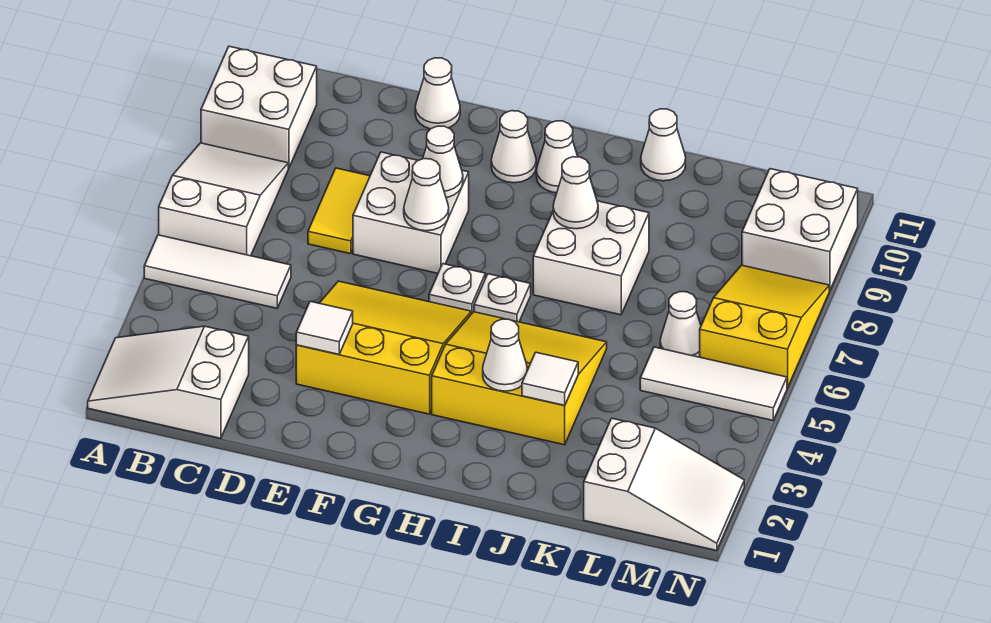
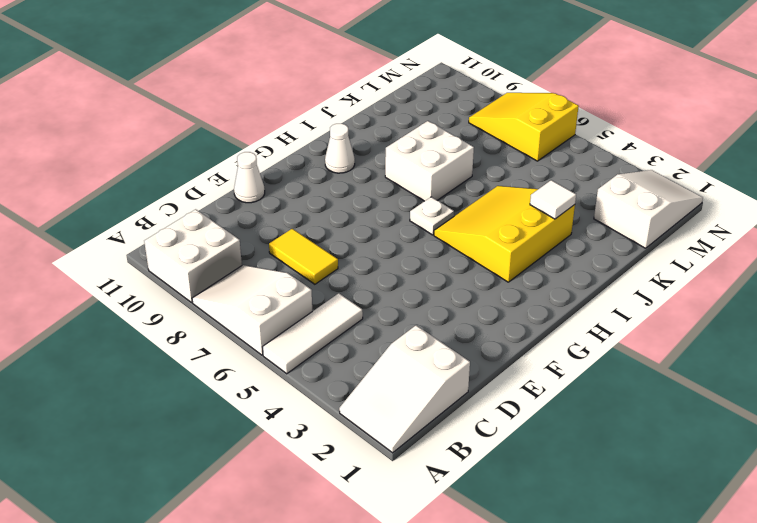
none -> yellow slope E3:G5 level 1 top 3
none -> white brick E7:F8 level 1
none -> white plate G6 level 1

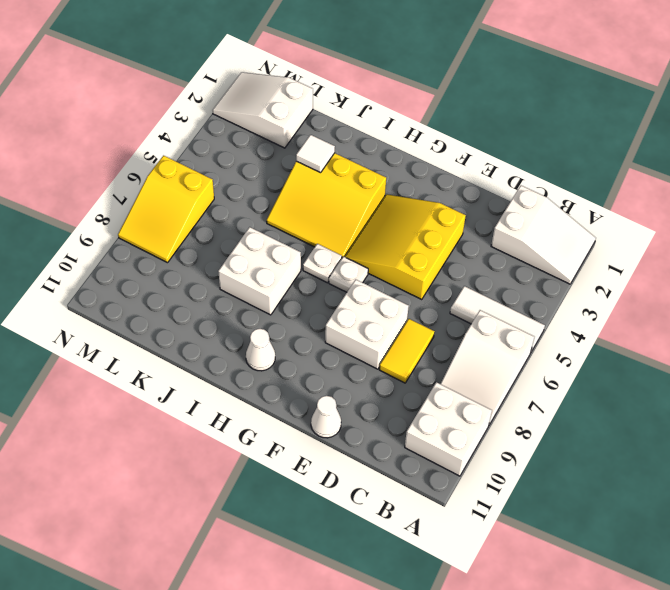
yellow slope E3:G5 level 1 top E -> yellow slope E3:G5 level 1 top 3
none -> white cone G10 level 1
none -> white cone J11 level 1
none -> white tile L5:N5 level 1

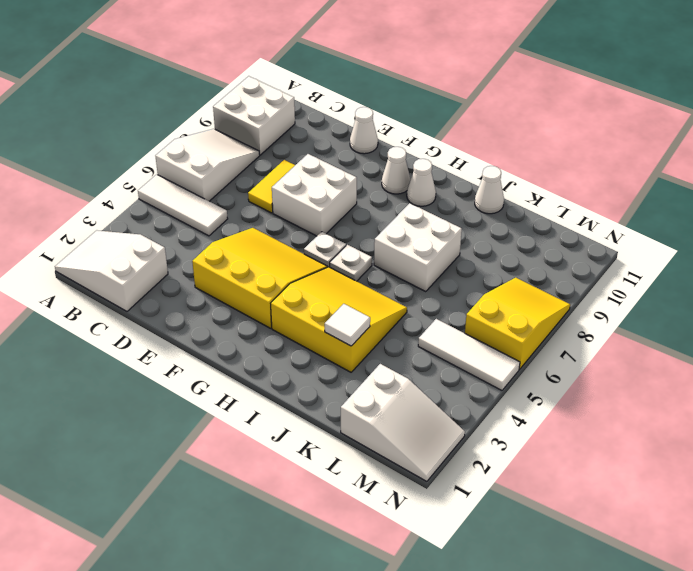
none -> white cone L6 level 1
none -> white brick M9:N10 level 1
none -> white tile E3 level 2

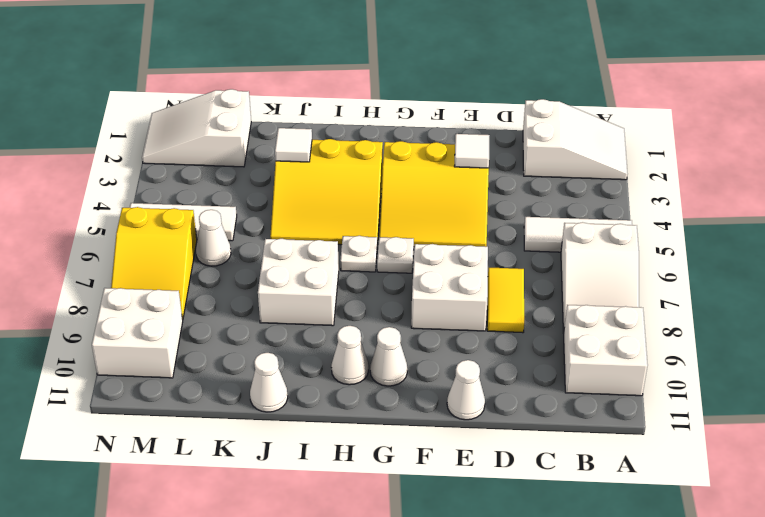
none -> white cone F7 level 2
none -> white cone F8 level 2
none -> white cone I3 level 2

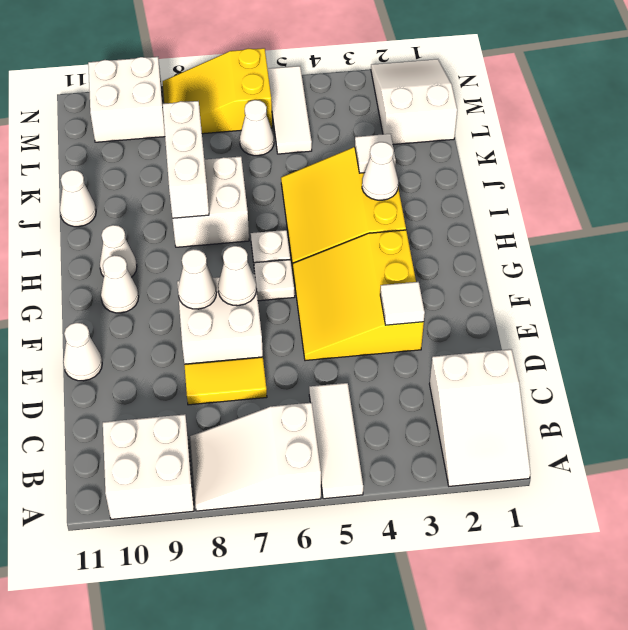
white brick I8:K8 level 2 -> white cone I8 level 2

